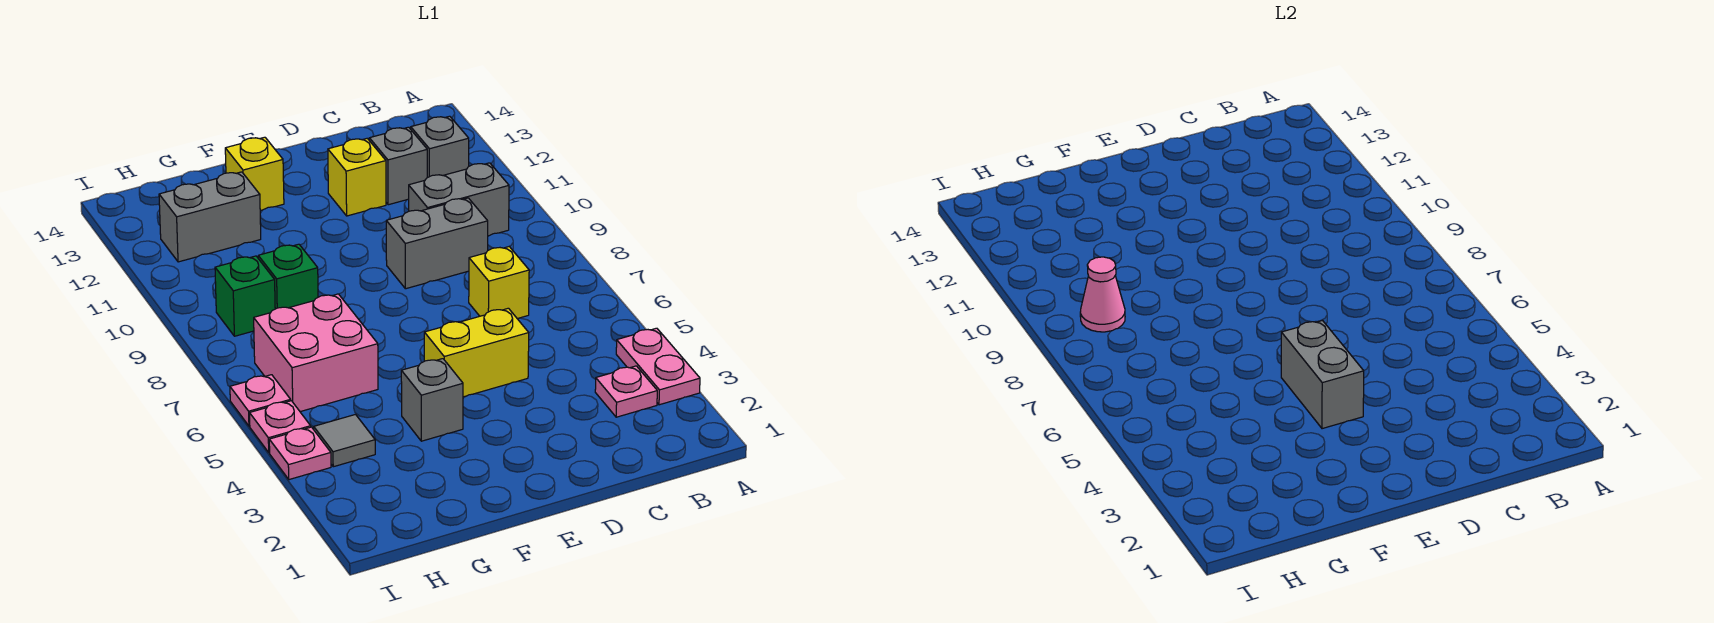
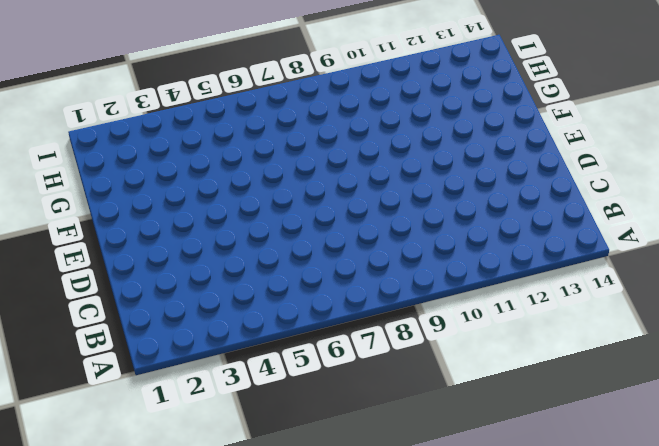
none -> pink plate A3:A4 level 1
none -> pink plate B3 level 1
none -> grey brick B10:C10 level 1

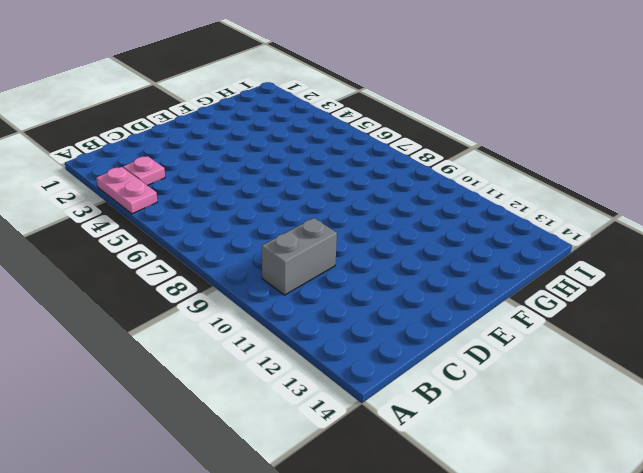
none -> grey brick B12 level 1
none -> yellow brick C7 level 1
none -> grey brick C9:D9 level 1

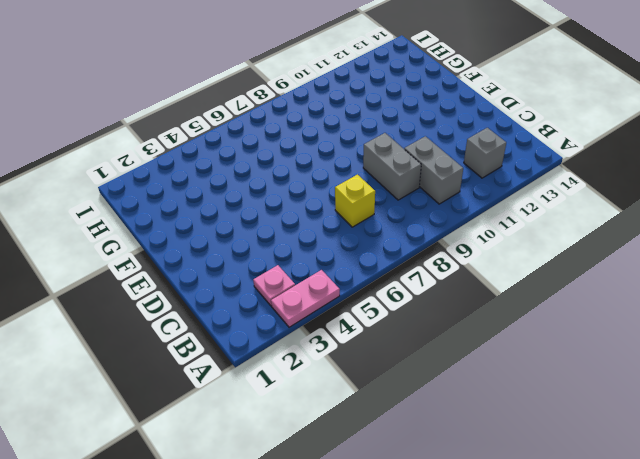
none -> grey brick C12 level 1
none -> yellow brick D5:E5 level 1
none -> yellow brick D12 level 1

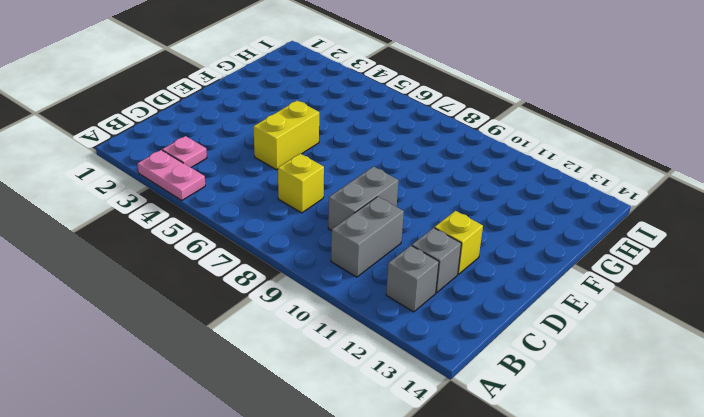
none -> grey brick F4 level 1
none -> yellow brick F13 level 1
none -> pink brick G6:H7 level 1

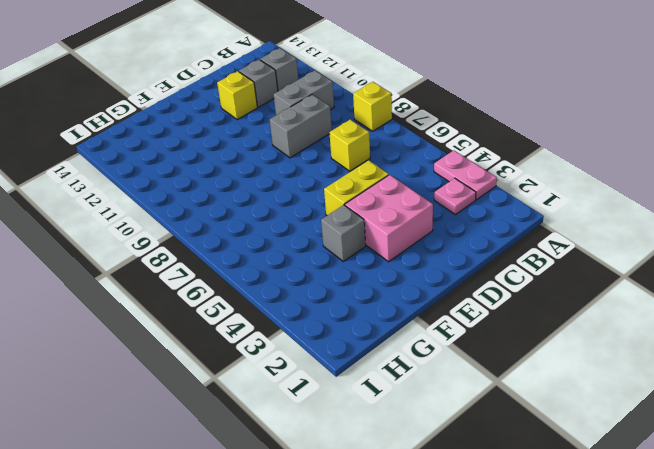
yellow brick A8 level 1 -> yellow brick F13 level 1
pink brick D3:E4 level 1 -> pink brick G6:H7 level 1
none -> green brick G9 level 1
none -> grey brick G12:H12 level 1
none -> grey tile H4 level 1

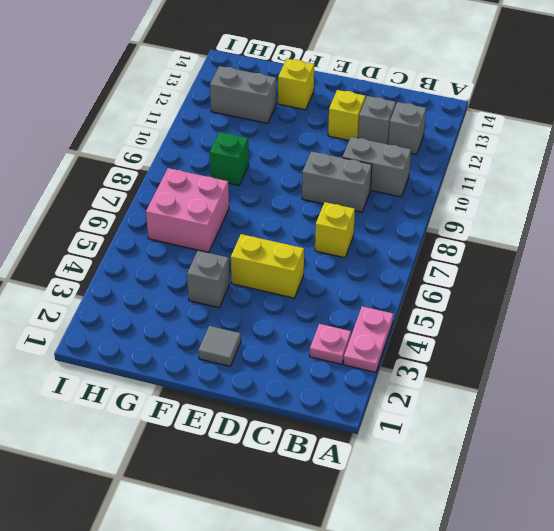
grey tile E2 level 1 -> grey tile H4 level 1
none -> green brick H9 level 1
none -> pink plate I4 level 1
none -> pink plate I5 level 1

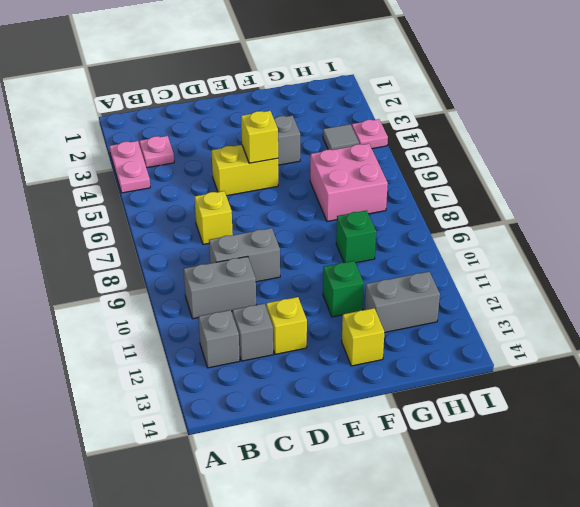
yellow brick E5 level 2 -> grey brick E4:E5 level 2
green brick F11 level 1 -> green brick H9 level 1
none -> pink plate I5 level 1
none -> pink plate I6 level 1
none -> pink cone H9 level 2

